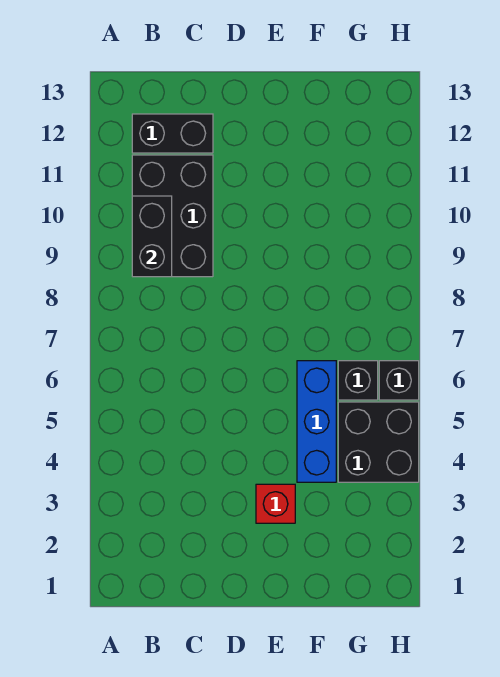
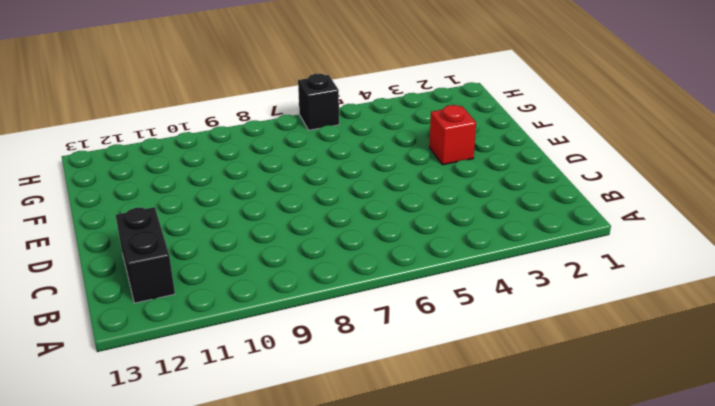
none -> black brick B9:C11 level 1
none -> blue brick F4:F6 level 1

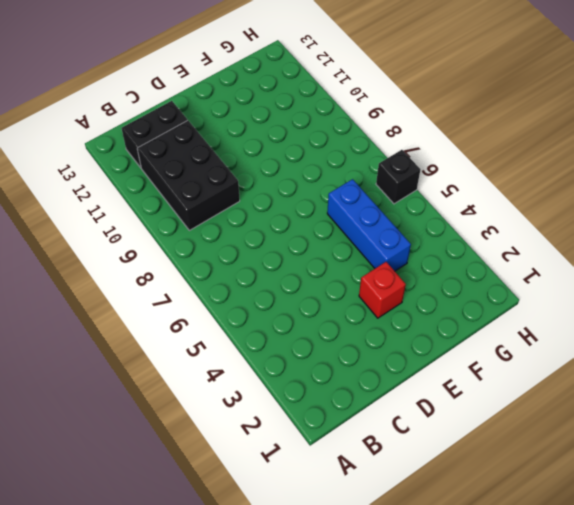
none -> black brick G4:H5 level 1
none -> black brick G6 level 1

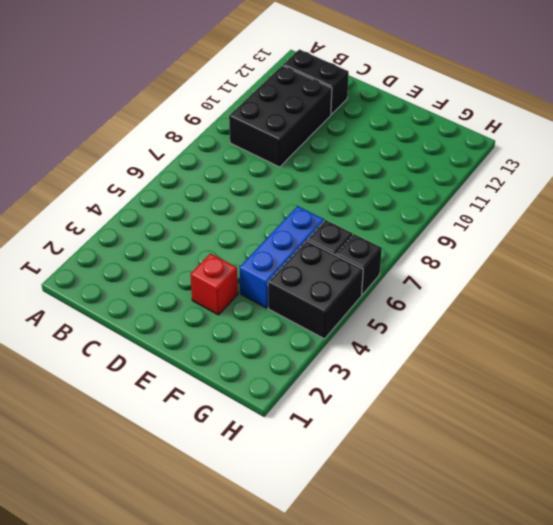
none -> black brick B9:B10 level 2

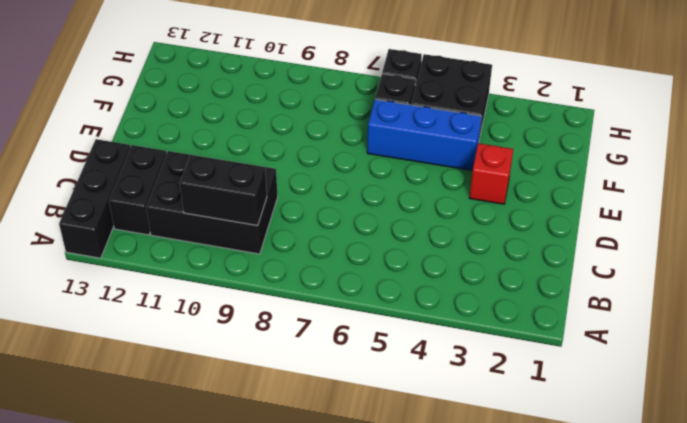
black brick A13:C13 level 1 -> none

